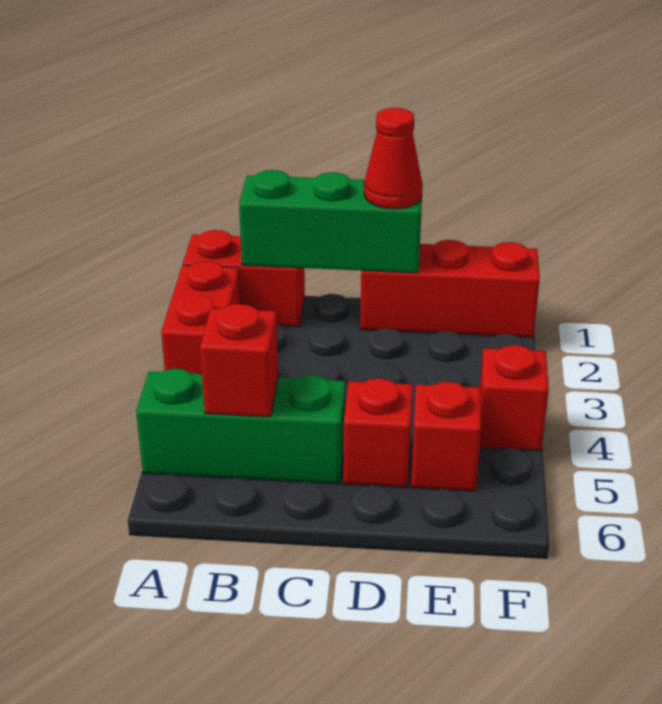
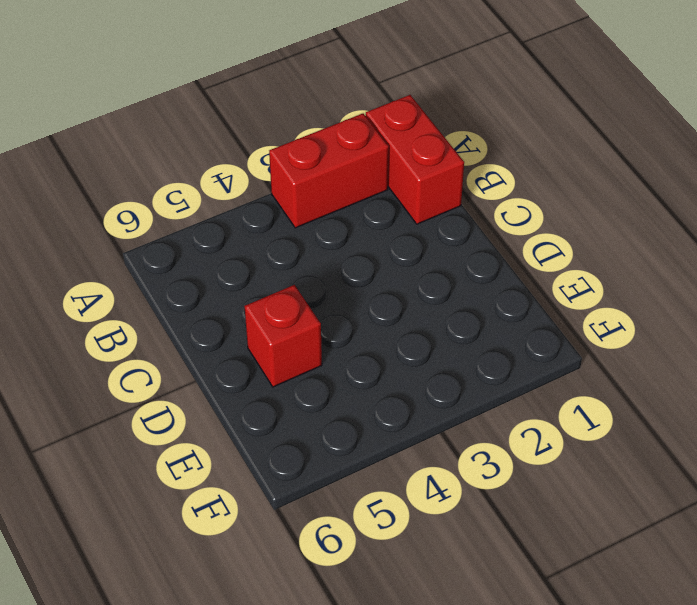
none -> green brick A5:C5 level 1
none -> red brick D1:F1 level 1

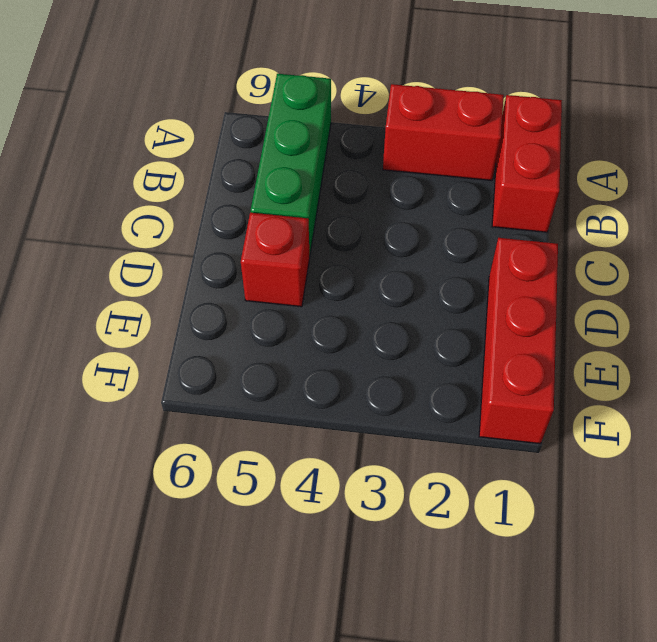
none -> red brick E5 level 1
none -> red brick F4 level 1

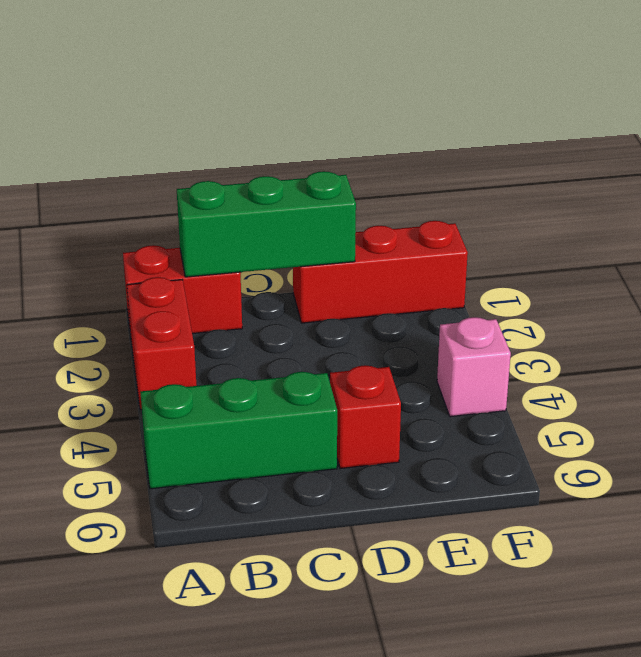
pink brick F4 level 1 -> red brick F4 level 1
none -> red brick E5 level 1
none -> red brick B5 level 2

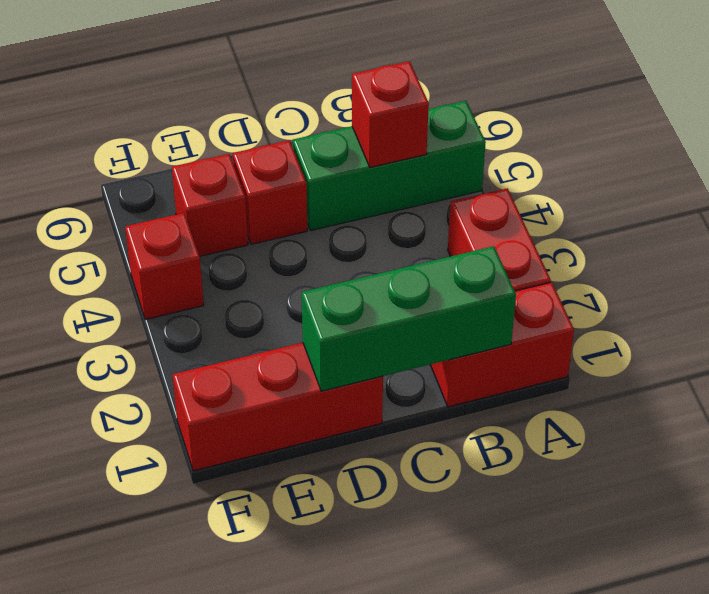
none -> red cone D1 level 3

